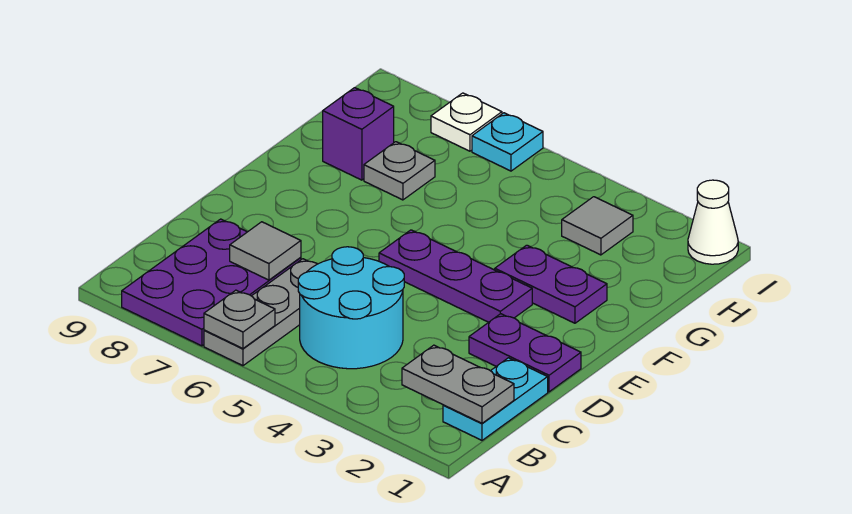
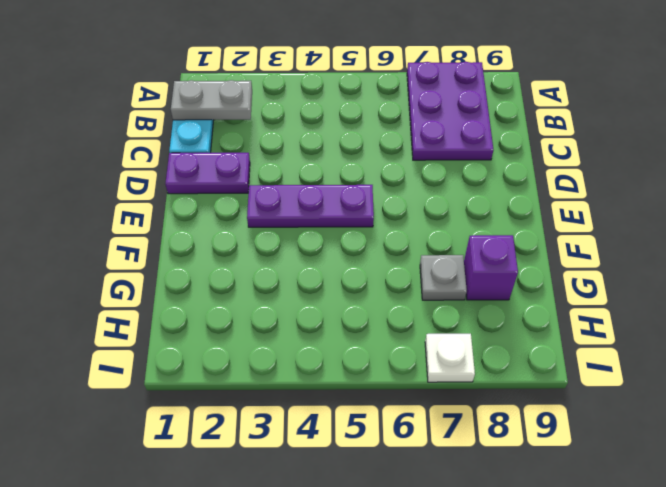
none -> grey plate A6:C6 level 1
none -> cyan round brick B4:C5 level 1
none -> purple plate F2:F3 level 1

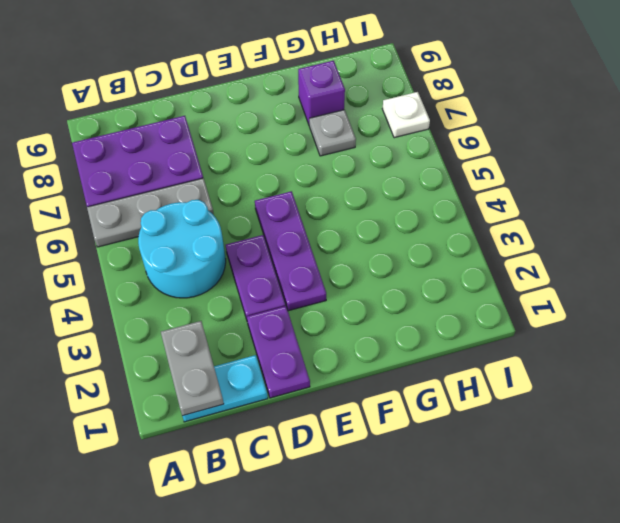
purple plate D3:D4 level 1 -> purple plate F2:F3 level 1
none -> grey tile H3 level 1
none -> white cone I1 level 1
none -> cyan plate I6 level 1

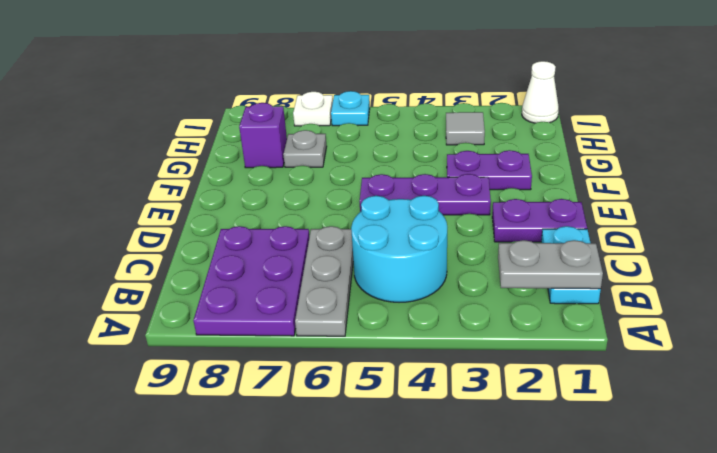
none -> grey plate A6 level 2
none -> grey tile C7 level 2

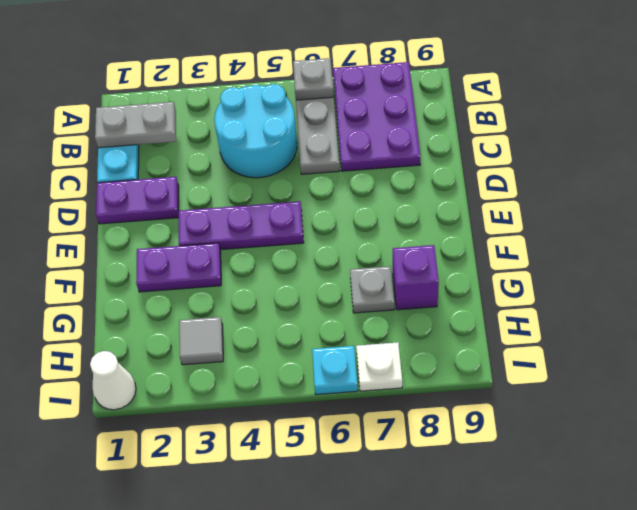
none -> grey tile C7 level 2

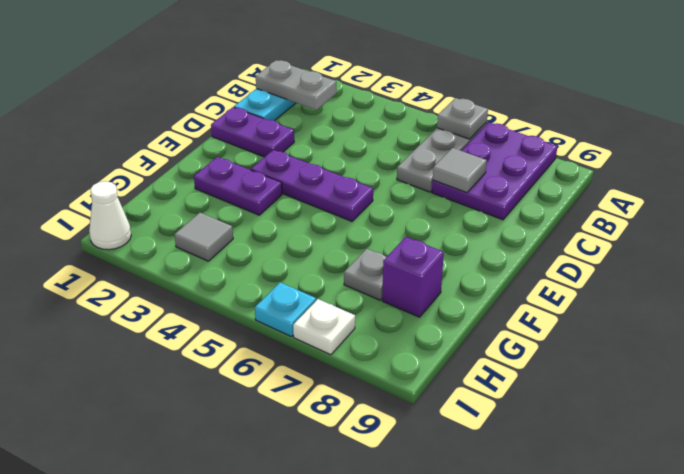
none -> cyan round brick B4:C5 level 1

